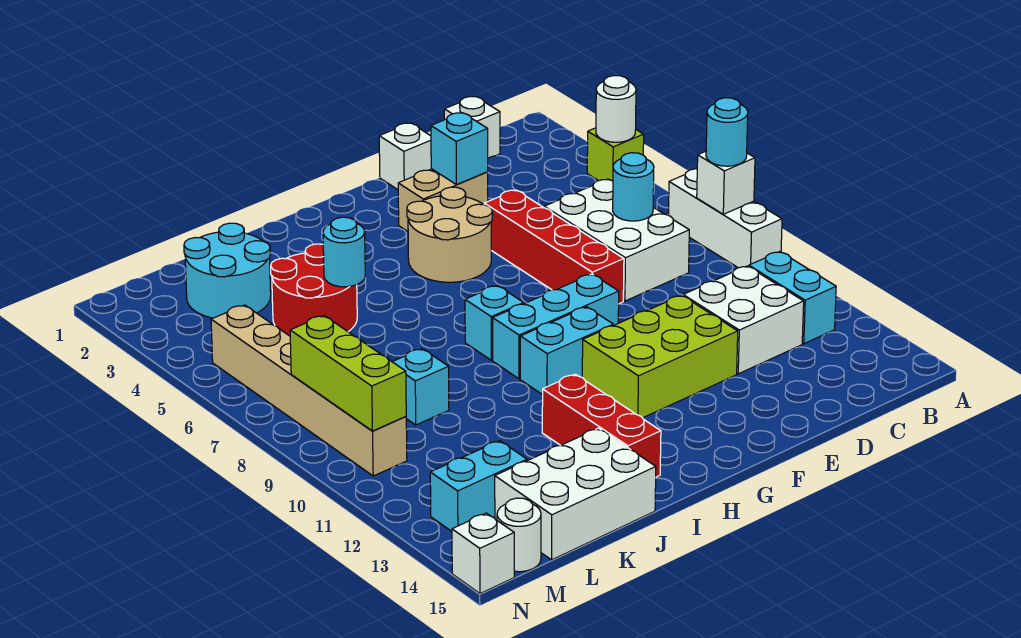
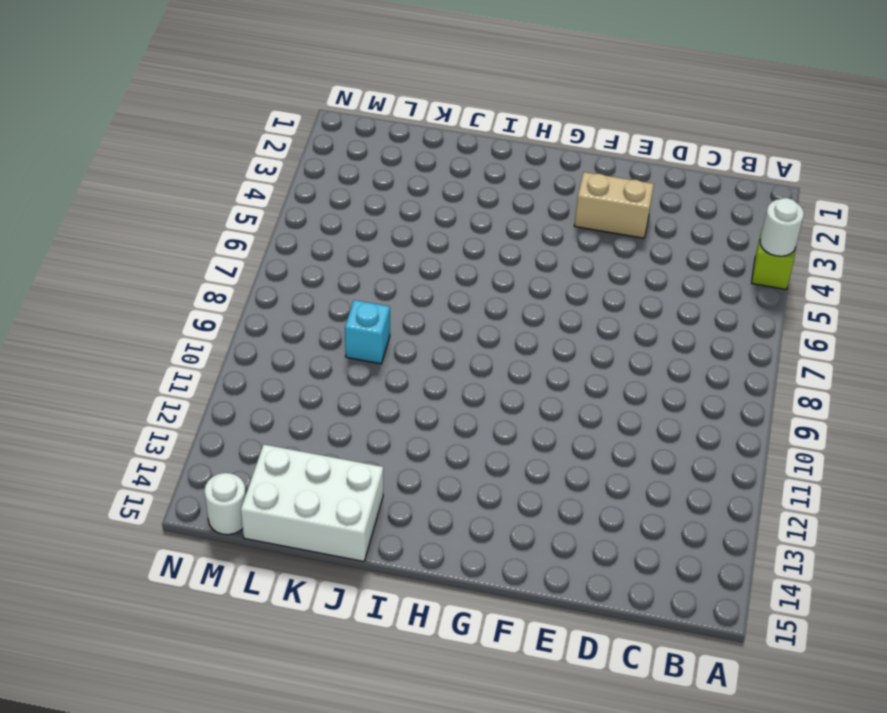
none -> white brick A7:A9 level 1
none -> cyan brick B11:B12 level 1
none -> white brick C1 level 1
none -> white brick C6:D8 level 1

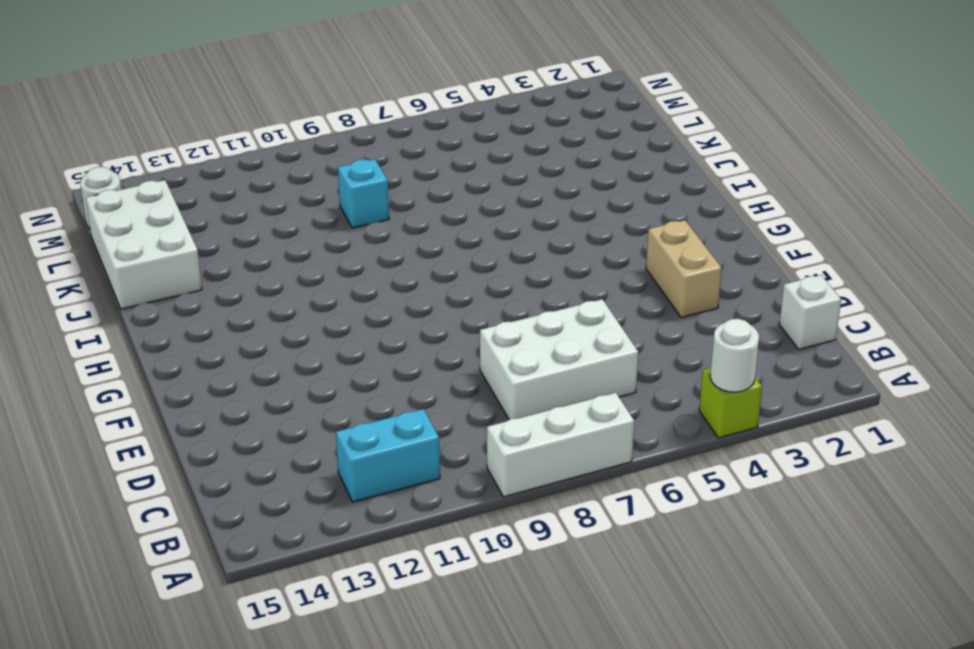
none -> white brick C11:D12 level 1
none -> white brick E1 level 1
none -> red brick E5:E8 level 1
none -> lime brick E11:G12 level 1

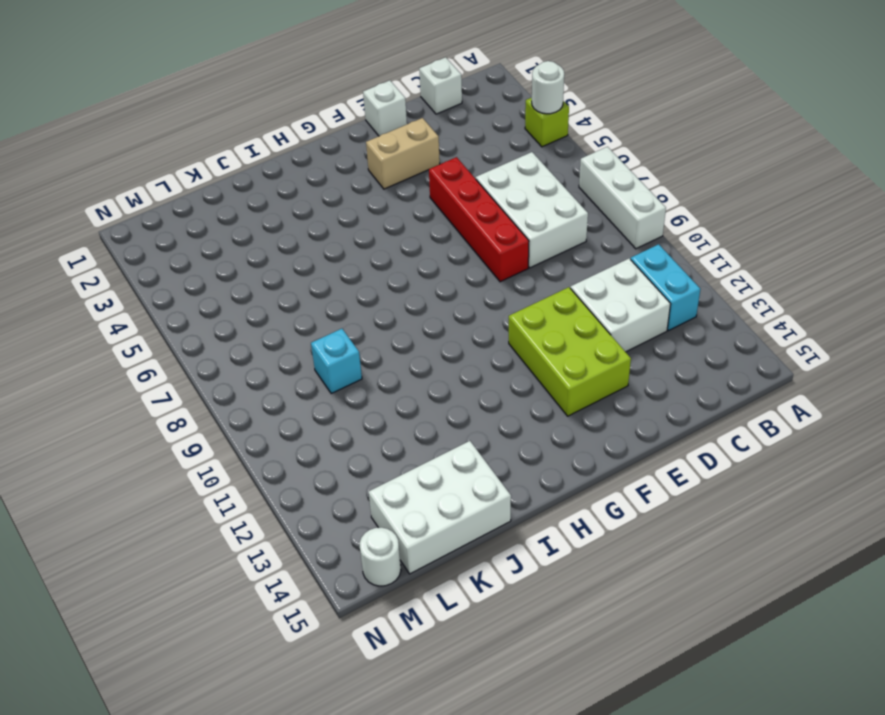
lime brick E11:F13 level 1 -> lime brick E11:G12 level 1
none -> tan round brick F4:G5 level 1
none -> cyan brick F9:H9 level 1
none -> cyan brick G10:H10 level 1
none -> cyan brick H8 level 1

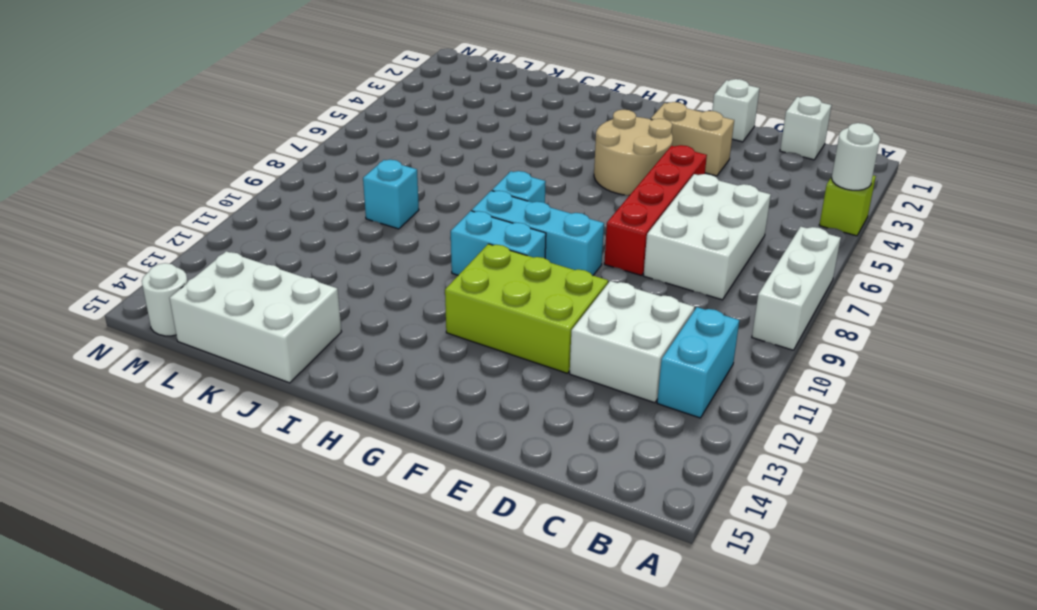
none -> red brick I12:I14 level 1
none -> red round brick J4:K5 level 1
none -> cyan round brick K2:L3 level 1
none -> cyan brick L13:M13 level 1

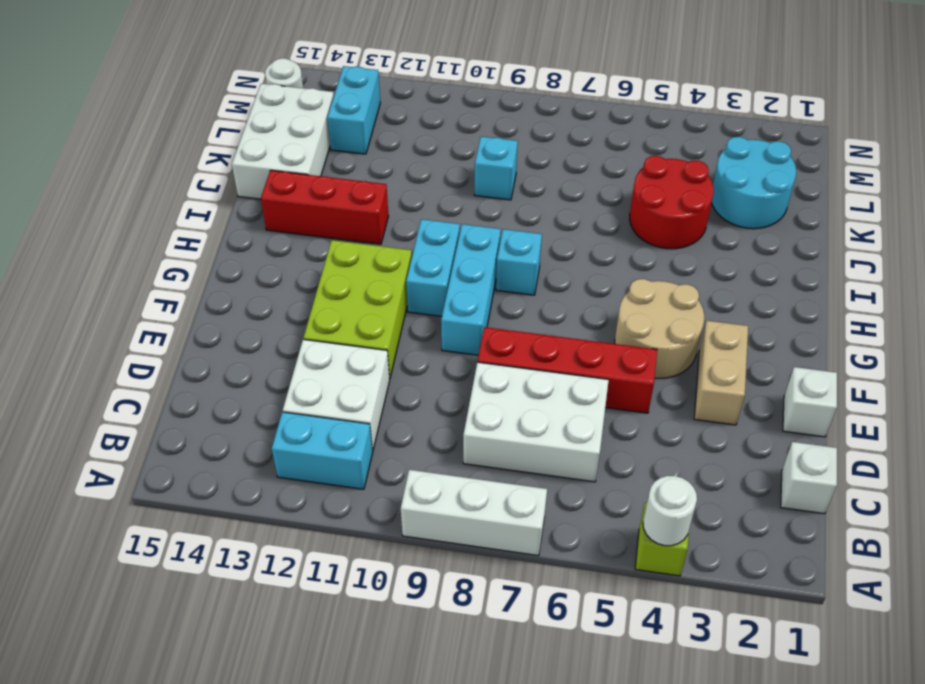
none -> tan brick M5:M10 level 1
none -> white brick N15 level 1
none -> white brick A8 level 2
none -> cyan round brick C7 level 2

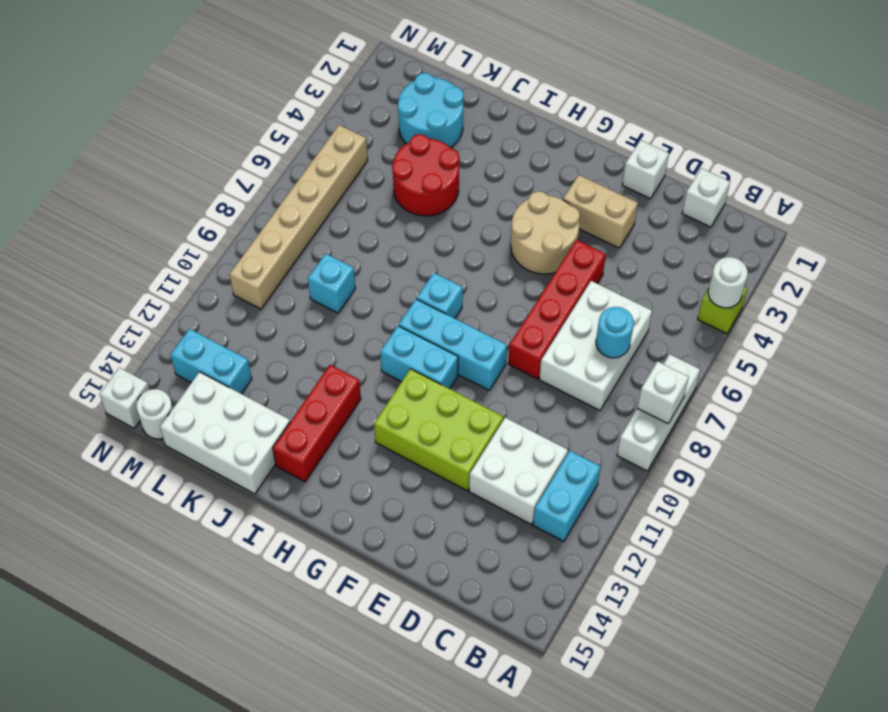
none -> cyan brick E3 level 2
none -> cyan round brick J5 level 2
none -> lime brick M8:M10 level 2
none -> cyan round brick A8 level 3

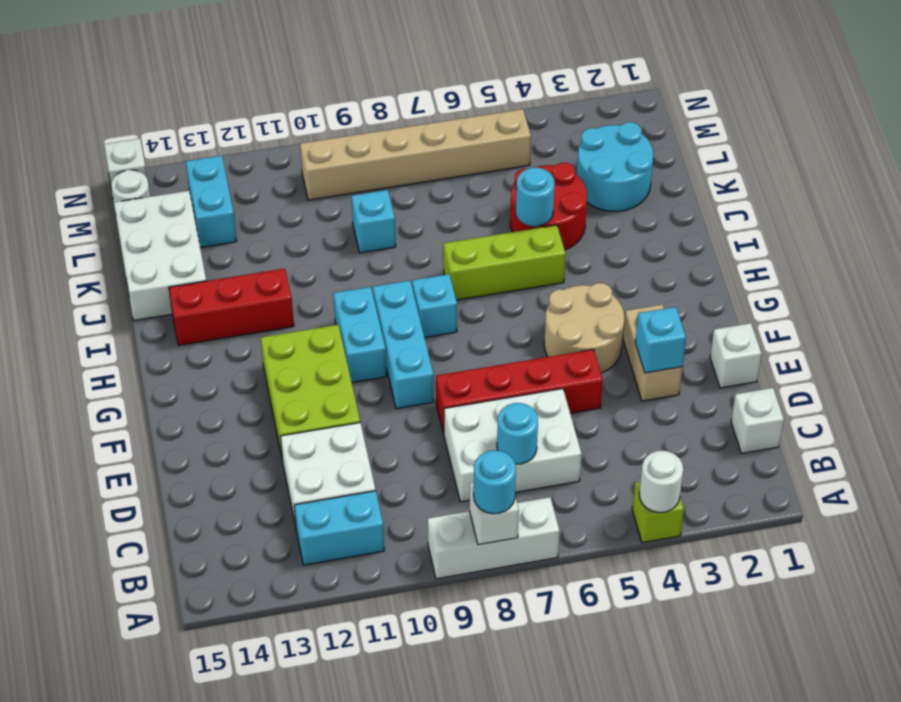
lime brick I5:I7 level 1 -> lime brick M8:M10 level 2

